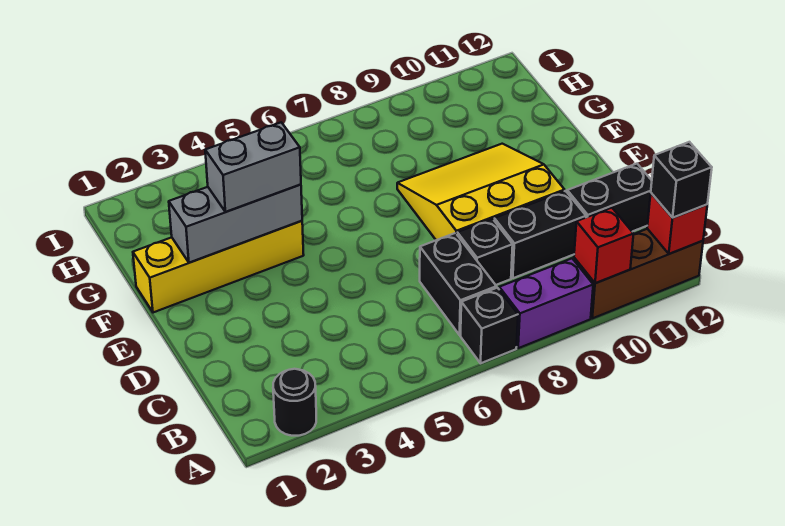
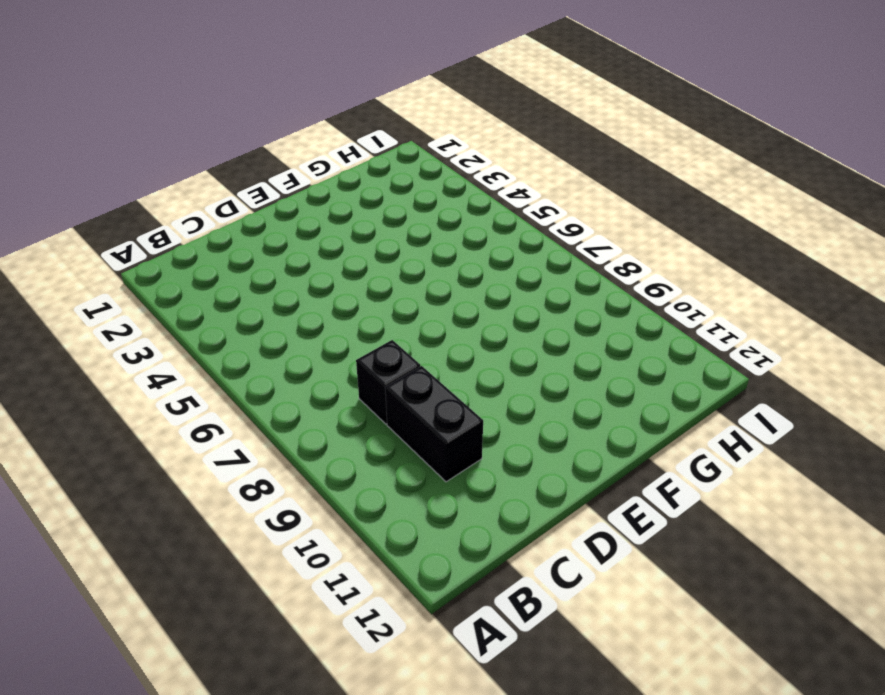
none -> black round brick A2 level 1
none -> black brick A7 level 1
none -> purple brick A8:A9 level 1

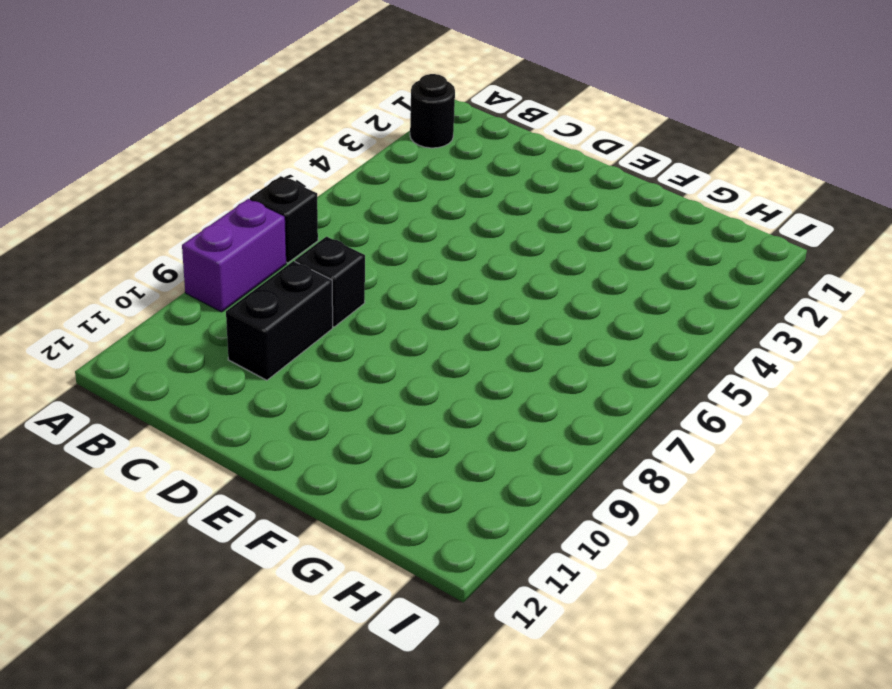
none -> brown brick A10:A12 level 1
none -> black brick B7:C7 level 1
none -> black brick C11:C12 level 1

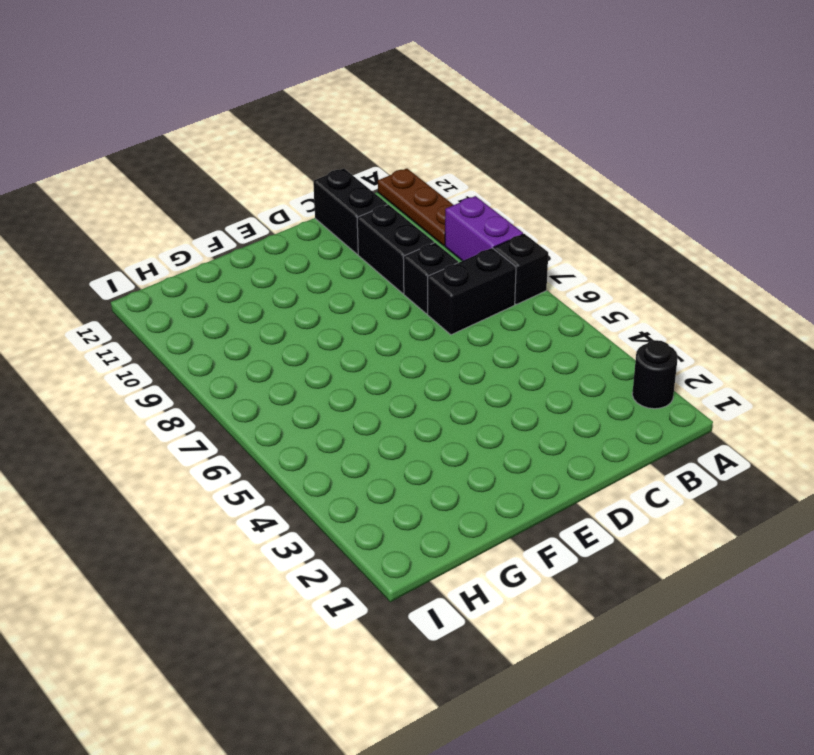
brown plate A10:A12 level 1 -> brown brick A10:A12 level 1
none -> yellow slope D8:F10 level 1 top D
none -> yellow brick F1:F4 level 1
none -> red brick A10 level 2

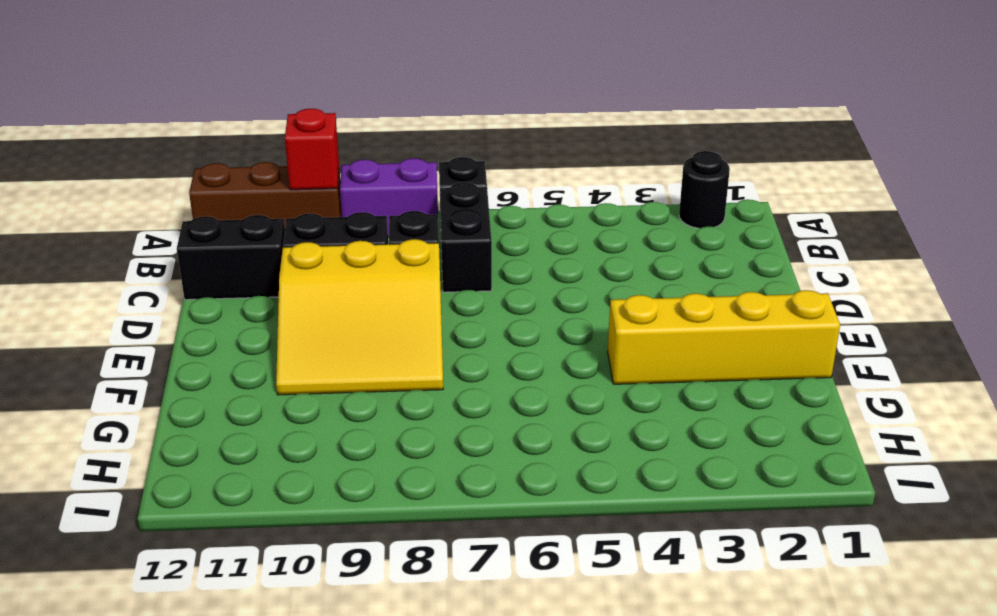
none -> red brick A12 level 2
none -> grey brick F2:F4 level 2
none -> black brick A12 level 3

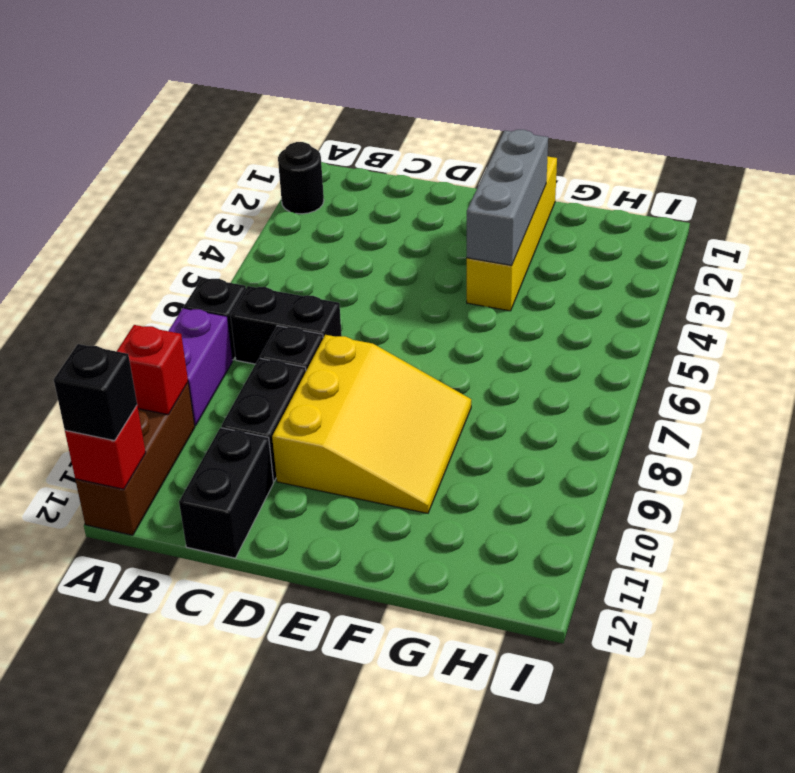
none -> grey brick F3:F4 level 3

